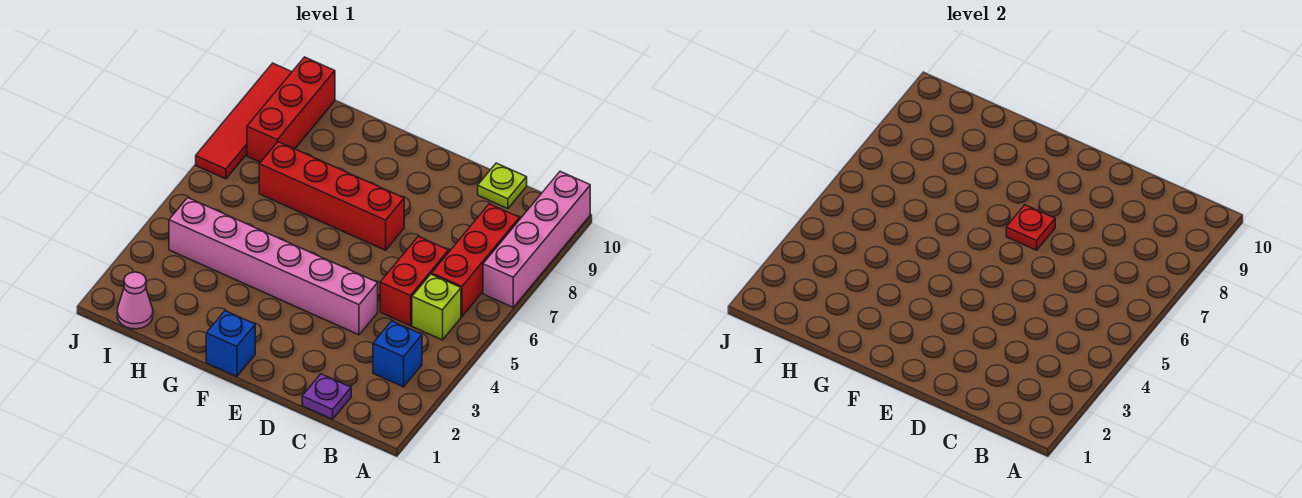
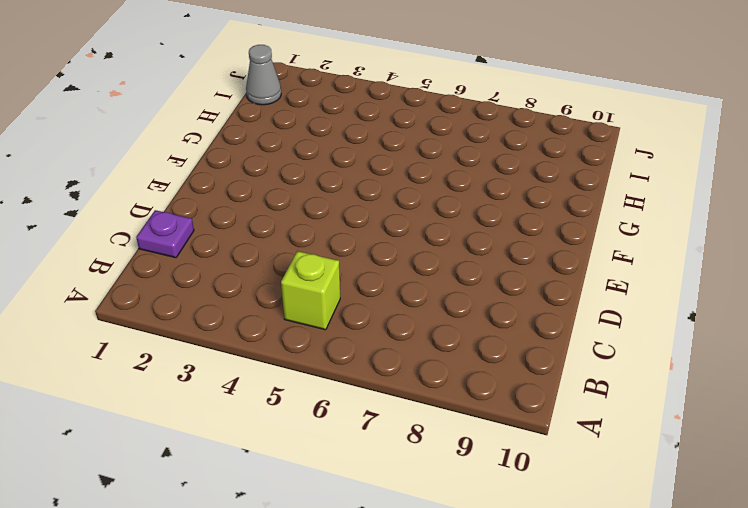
grey cone I1 level 1 -> pink cone I1 level 1
none -> pink brick A7:A10 level 1
none -> blue brick B3 level 1
none -> red brick B6:B8 level 1

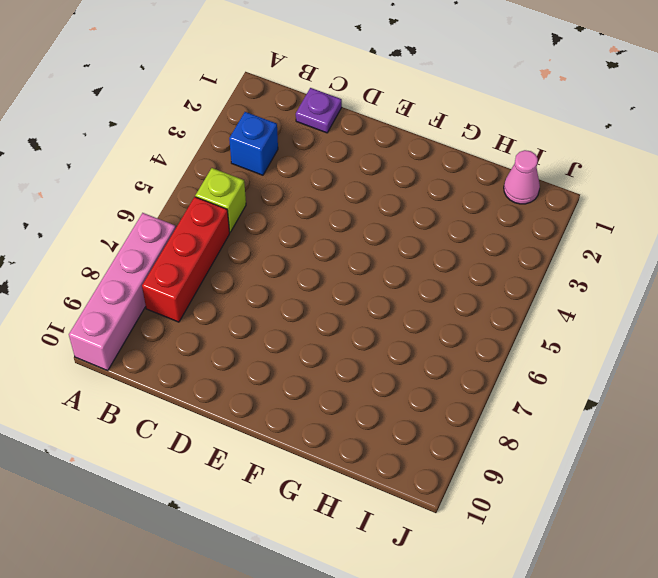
none -> red brick C5:C6 level 1
none -> lime plate C10 level 1
none -> pink brick D4:I4 level 1

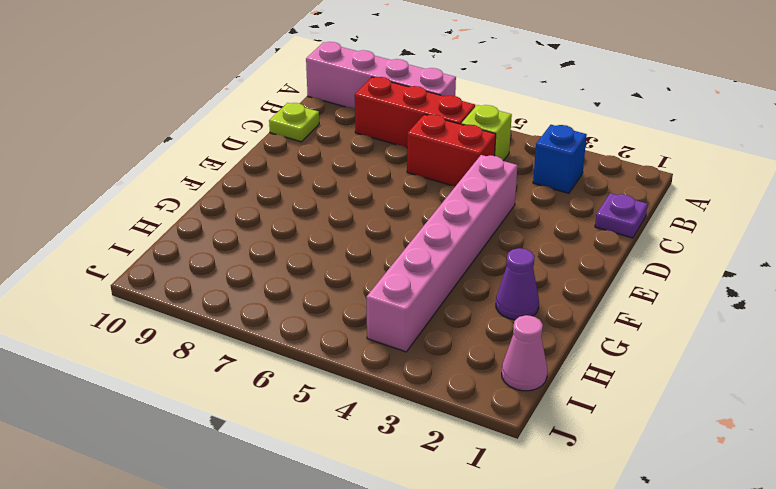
purple cone G2 level 1 -> none
none -> red brick E7:H7 level 1
none -> blue brick F1 level 1
none -> red brick I8:I10 level 1

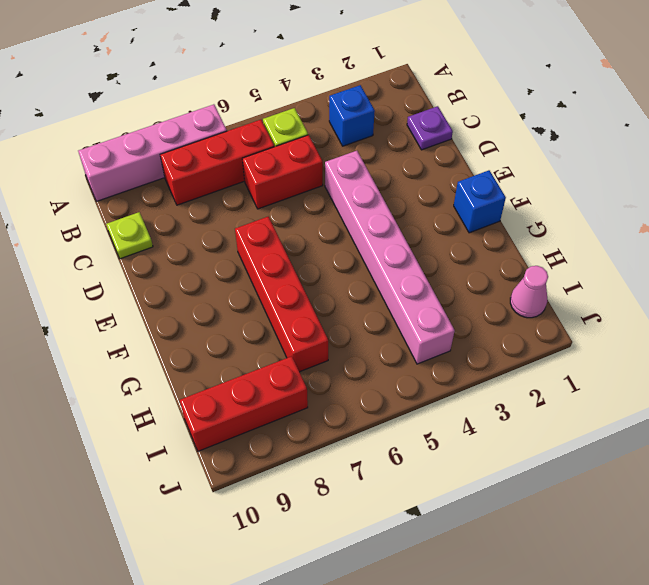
none -> red tile J7:J10 level 1
none -> red plate E7 level 2

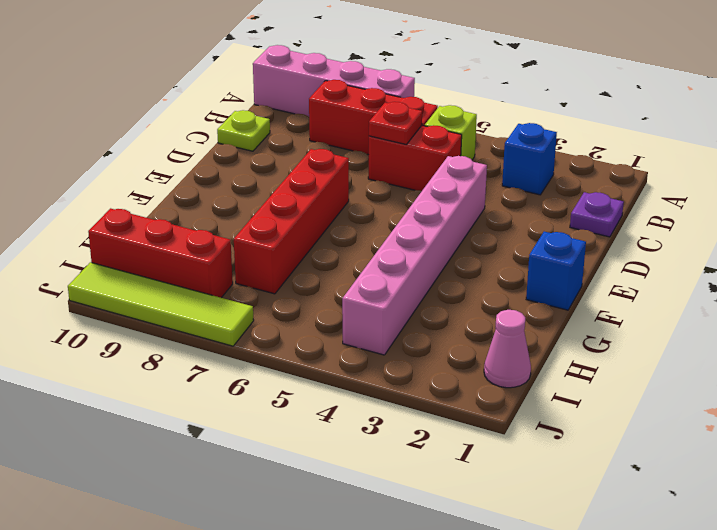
red plate C6 level 2 -> red plate E7 level 2
lime tile J7:J10 level 1 -> red tile J7:J10 level 1

